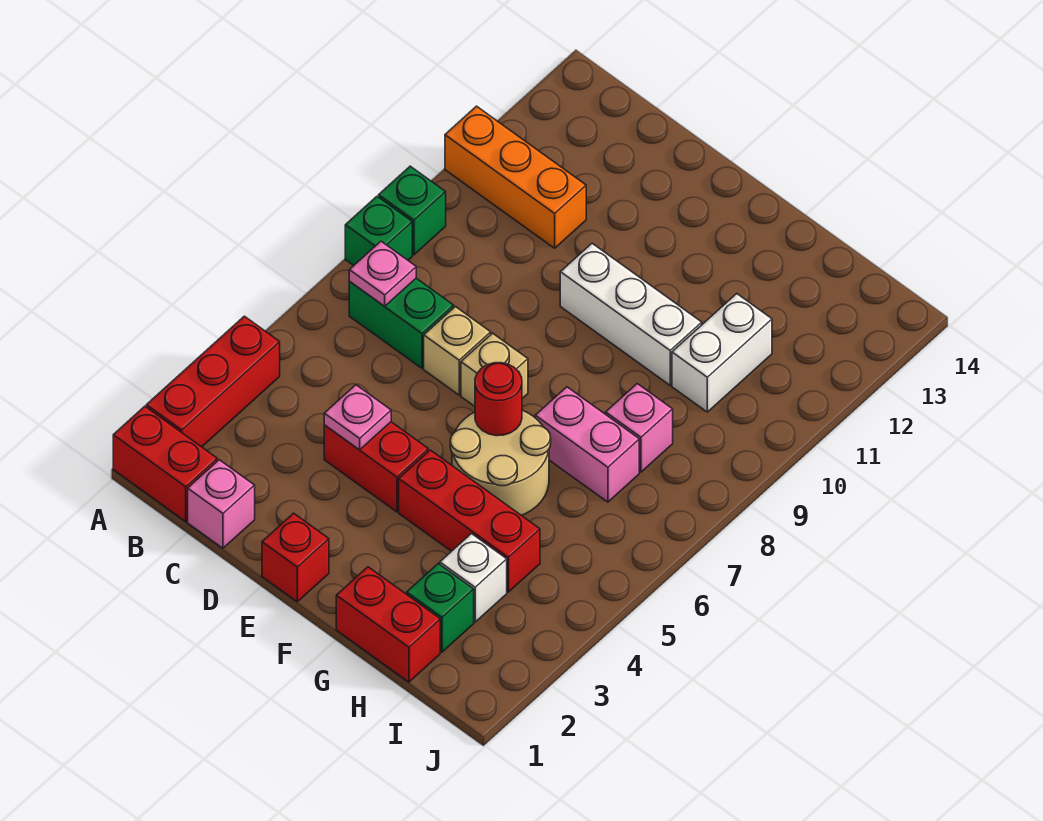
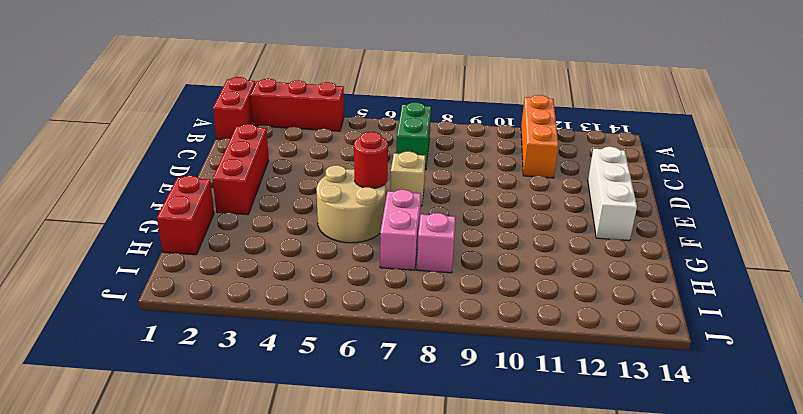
red brick D2:F2 level 1 -> red brick F4:H4 level 1
white brick D13:F13 level 1 -> white brick E10:G10 level 1
none -> green brick A8 level 1
none -> green brick A9 level 1
none -> pink brick C1 level 1

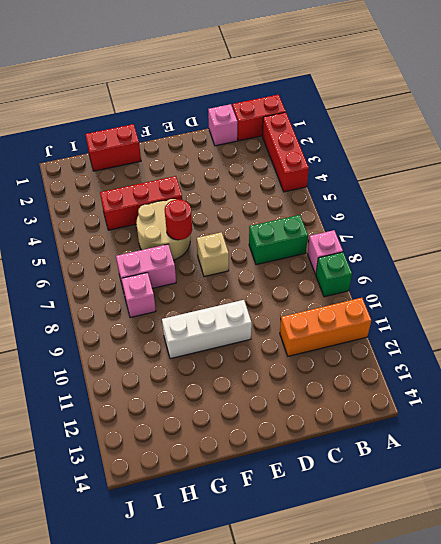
pink brick A8 level 1 -> green brick A8 level 1
none -> red brick D4:E4 level 1
none -> tan brick D7 level 1
none -> red brick E1 level 1

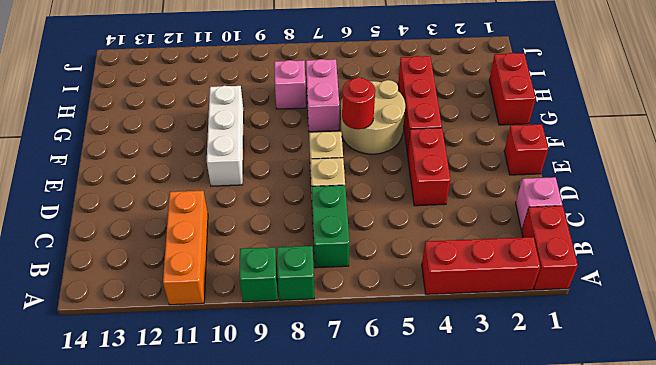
none -> green brick H2 level 1
none -> white brick H3 level 1
none -> white brick H10:H11 level 1

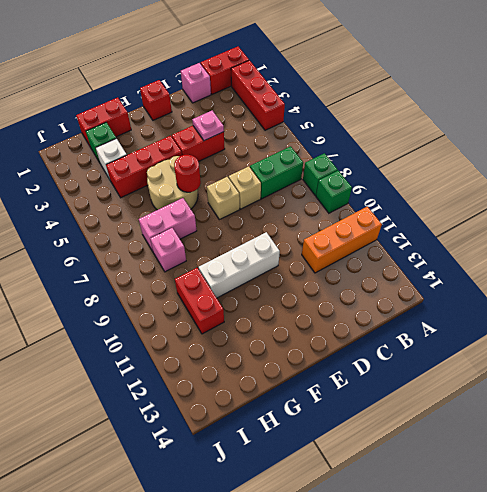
red brick H10:H11 level 1 -> white brick H10:H11 level 1
none -> pink plate B7 level 2

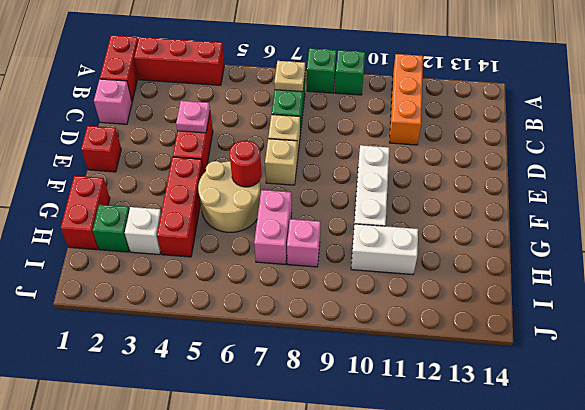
tan plate B7 level 2 -> pink plate B7 level 2

